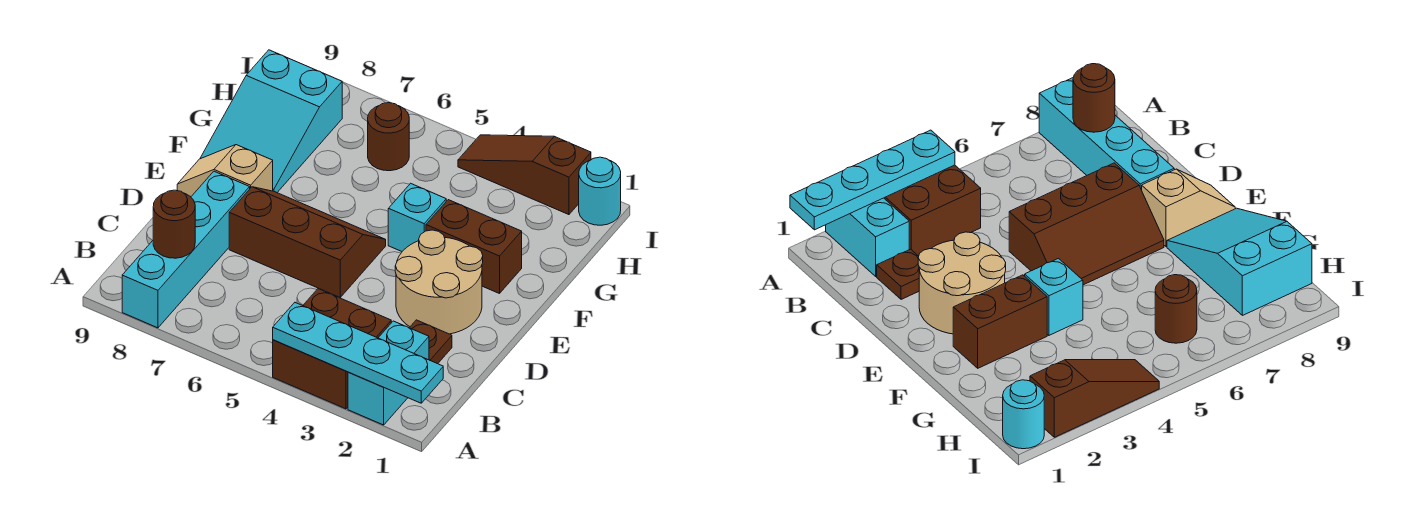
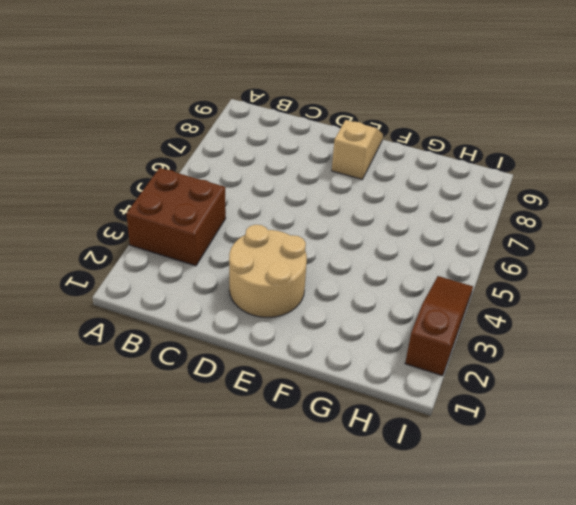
none -> cyan brick A2:B2 level 1
none -> cyan brick A8:D8 level 1
none -> brown plate C2 level 1

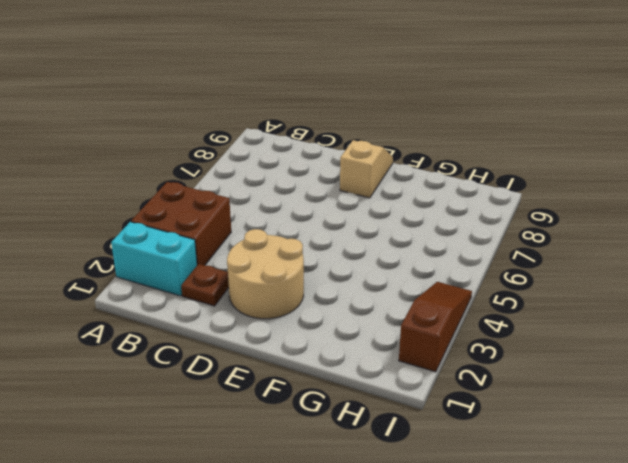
none -> cyan brick A8:D8 level 1
none -> brown slope D5:E7 level 1 top D
none -> brown brick F2:F3 level 1

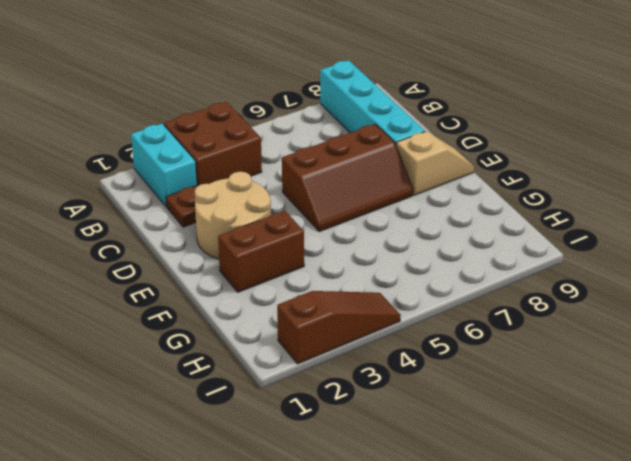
none -> cyan brick F4 level 1
none -> cyan slope F8:H9 level 1 top H
none -> brown round brick H6 level 1

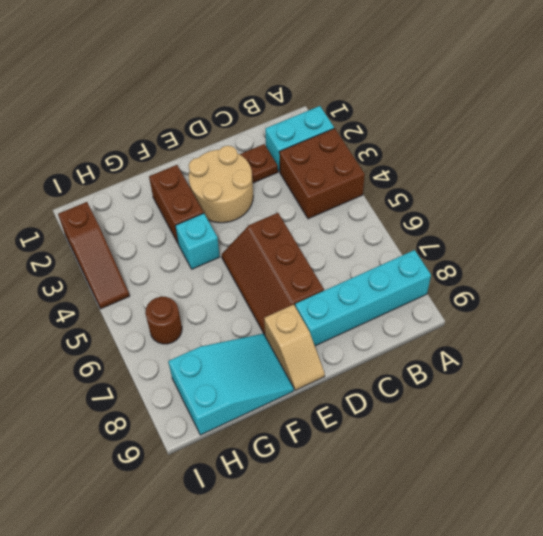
none -> cyan round brick I1 level 1
none -> cyan plate A1:A4 level 2
none -> brown round brick B8 level 2

